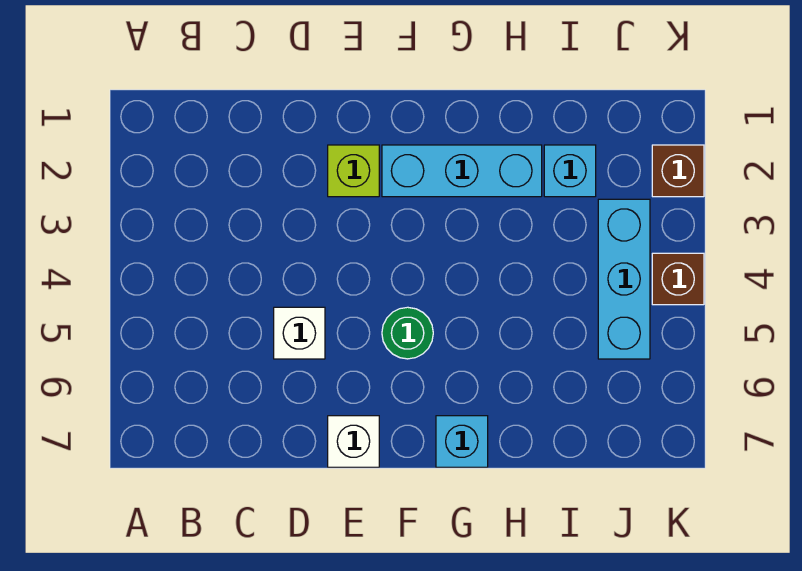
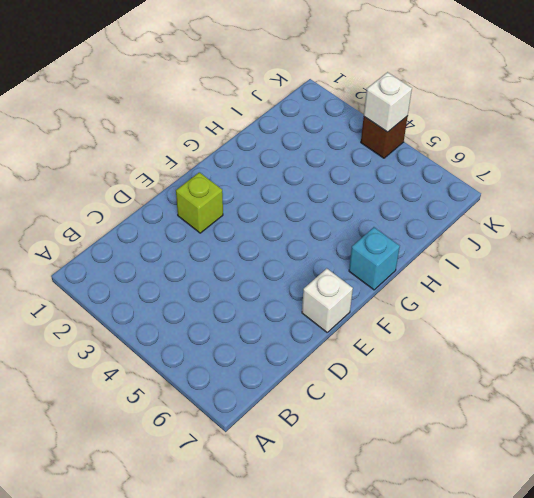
white brick K4 level 2 -> white brick D5 level 1
none -> cyan brick F2:H2 level 1
none -> green round brick F5 level 1

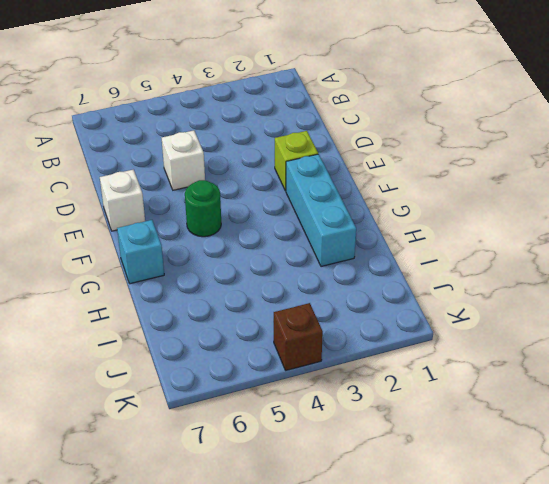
none -> cyan brick I2 level 1
none -> cyan brick J3:J5 level 1

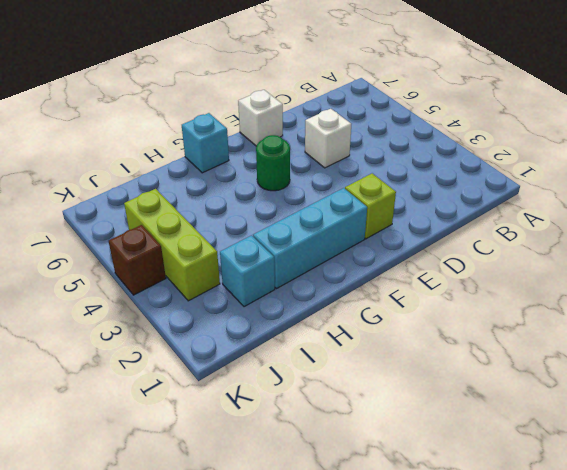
lime brick J3:J5 level 1 -> cyan brick J3:J5 level 1
none -> brown brick K2 level 1

